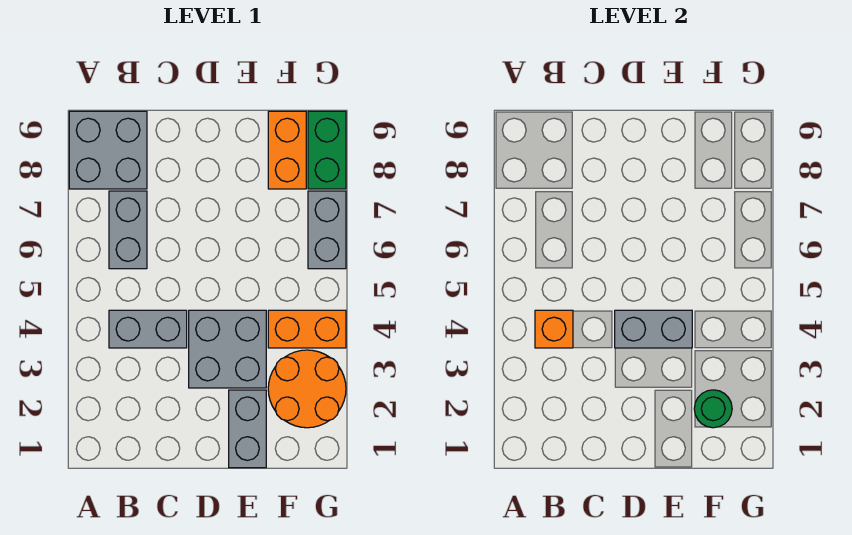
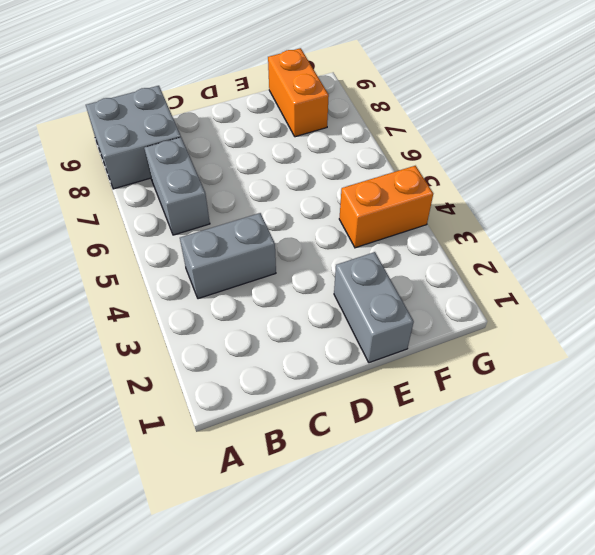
none -> grey brick D3:E4 level 1
none -> orange round brick F2:G3 level 1
none -> grey brick G6:G7 level 1

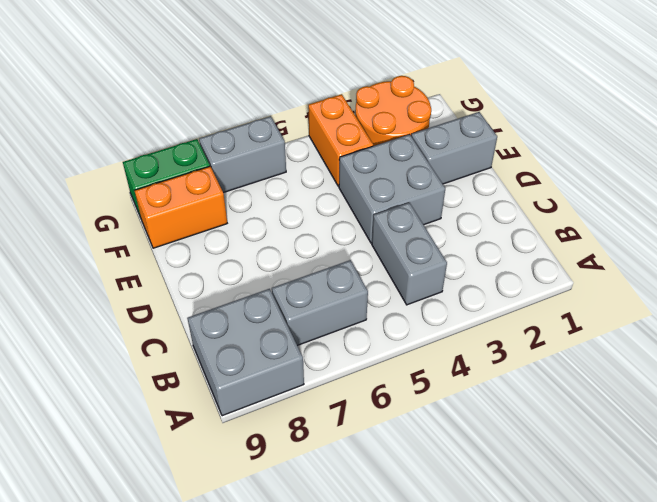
none -> orange brick B4 level 2
none -> grey brick D4:E4 level 2
none -> green round brick F2 level 2

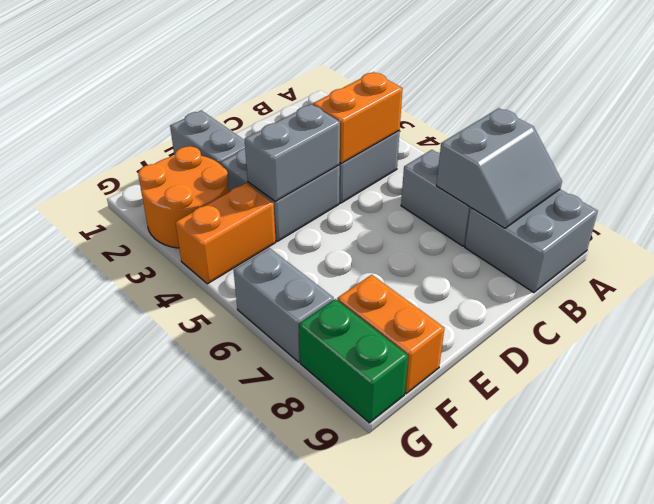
grey slope A7:B8 level 2 top 7 -> none
orange brick B4:C4 level 2 -> orange brick B4 level 2
none -> green round brick F2 level 2

